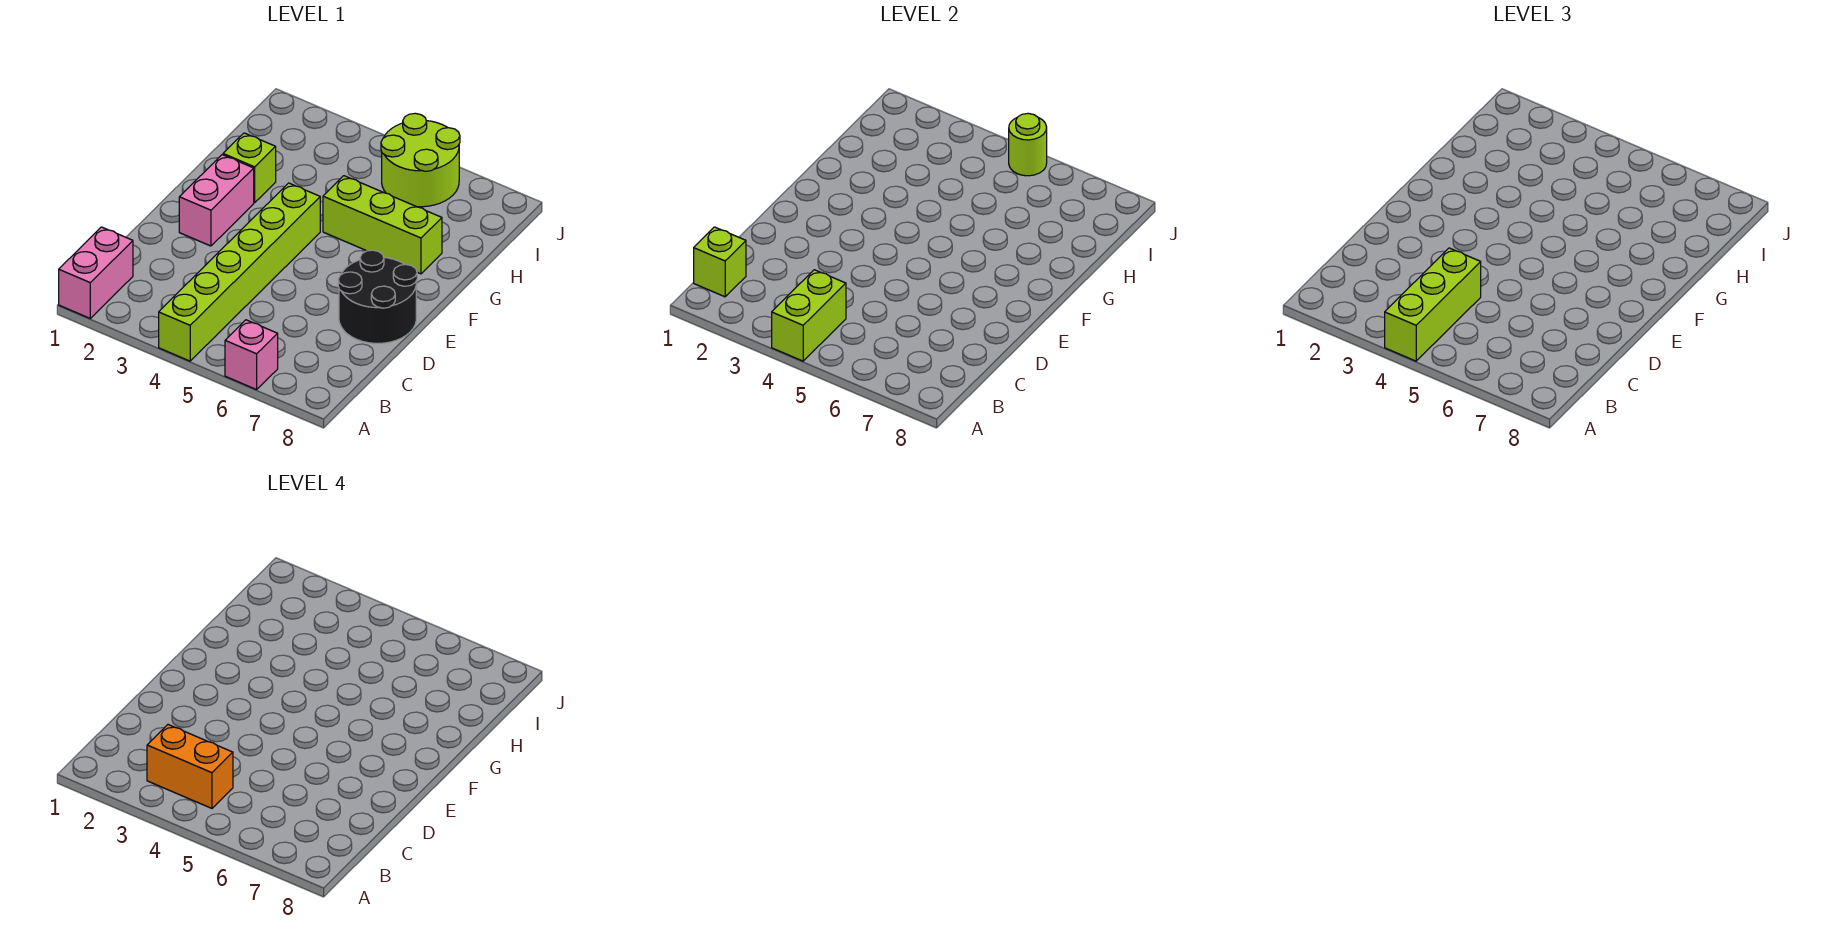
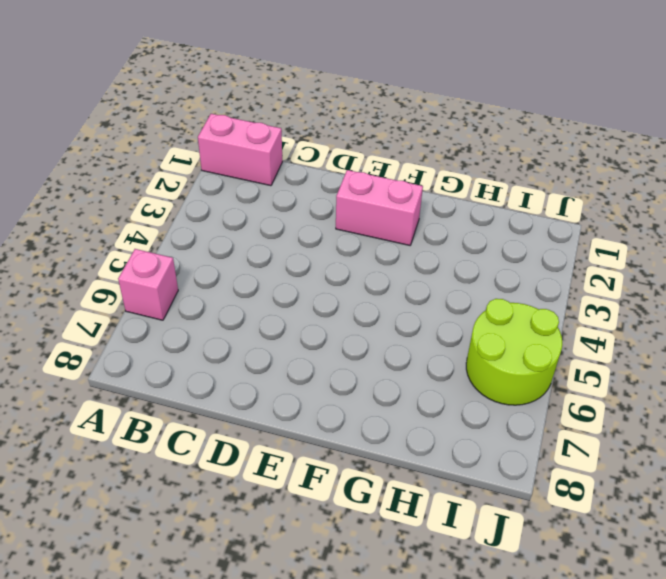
none -> lime brick A4:F4 level 1
none -> black round brick D7:E8 level 1
none -> lime brick G2 level 1

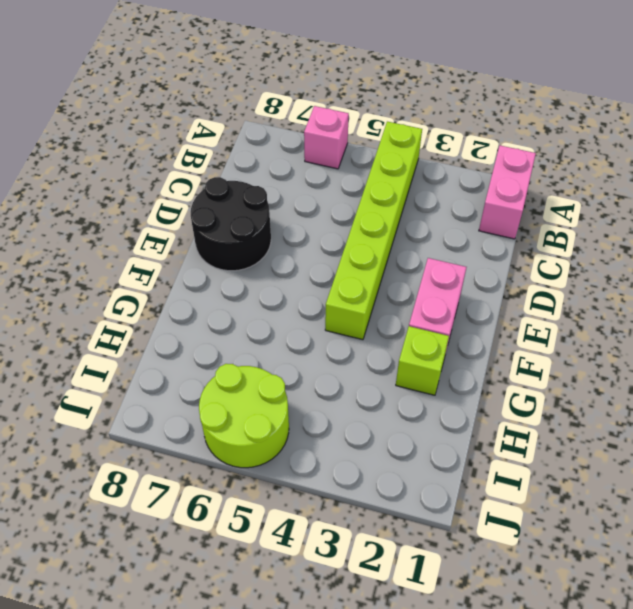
none -> lime brick G5:G7 level 1
none -> lime brick A4:B4 level 2
none -> lime brick B1 level 2

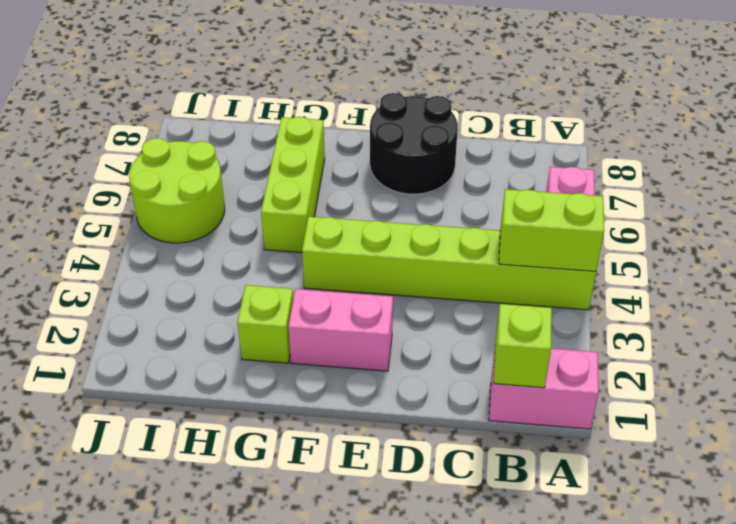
none -> lime round brick J5 level 2
none -> lime brick A4:C4 level 3
none -> orange brick B3:B4 level 4

